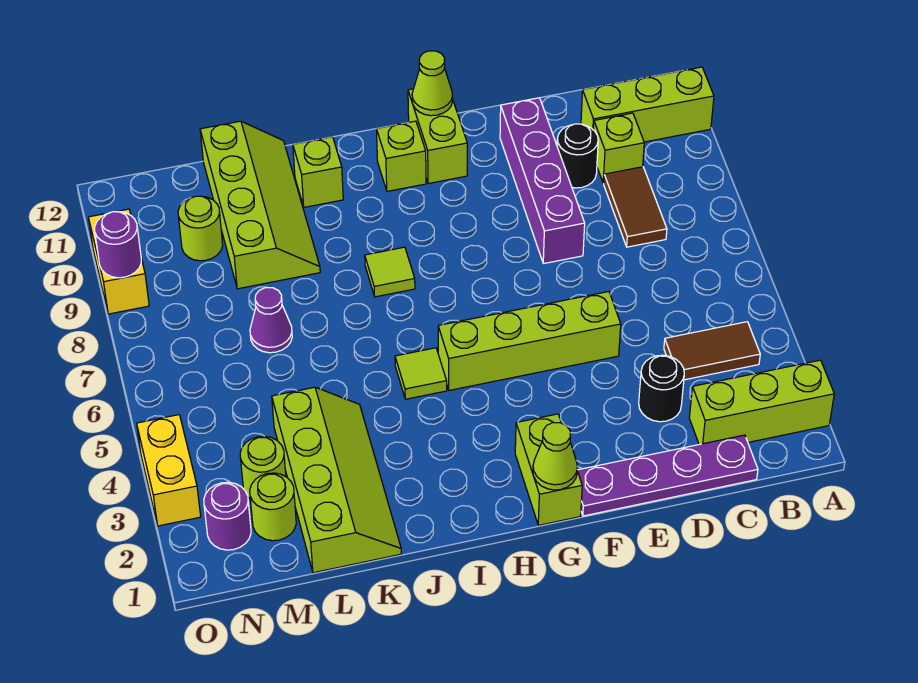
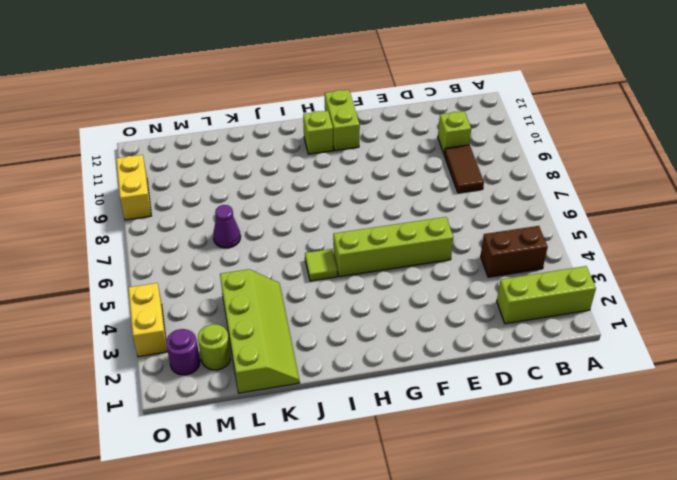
brown brick B4:C4 level 1 -> brown tile B4:C4 level 1
none -> lime brick A11:C11 level 1
none -> purple plate C1:F1 level 1
none -> black round brick D3 level 1

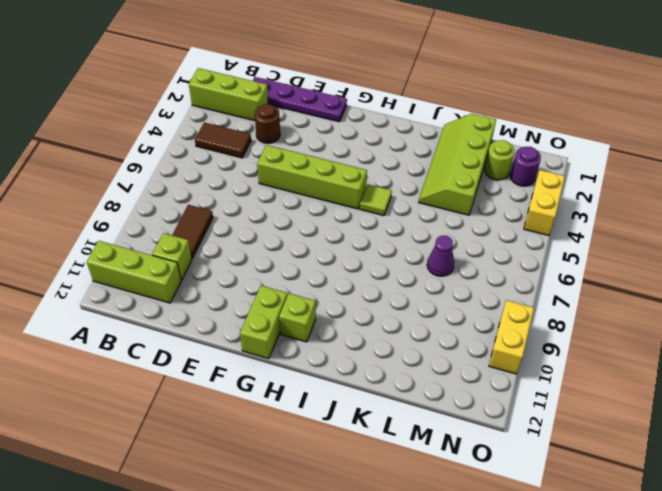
brown round brick D3 level 1 -> black round brick D3 level 1
none -> black round brick D10 level 1
none -> purple brick E8:E11 level 1
none -> lime brick G1:G2 level 1

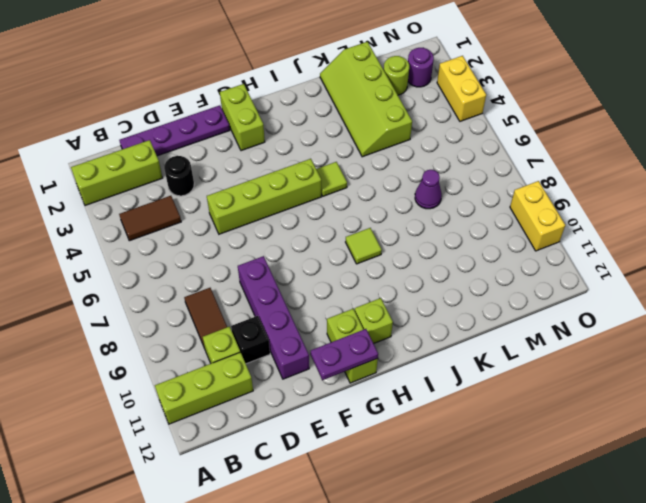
black brick D10 level 1 -> black round brick D10 level 1
purple plate F12:G12 level 2 -> lime cone G12 level 2
none -> lime brick J11 level 1
none -> lime slope K9:L12 level 1 top L
none -> lime round brick M3 level 1

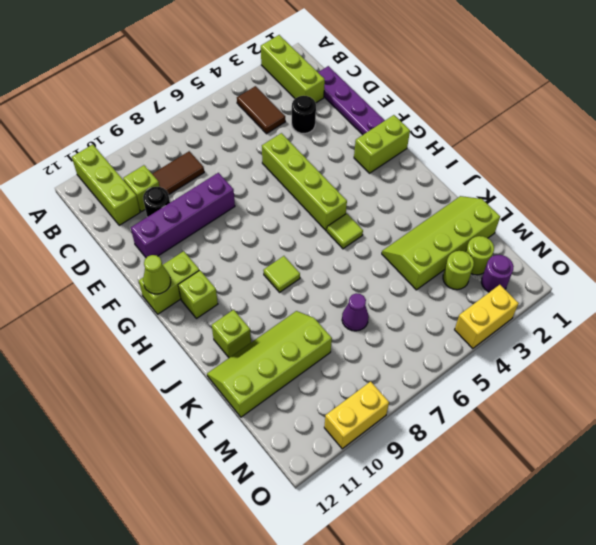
none -> lime round brick M10 level 1
none -> lime cone G1 level 2
none -> purple round brick O9 level 2

